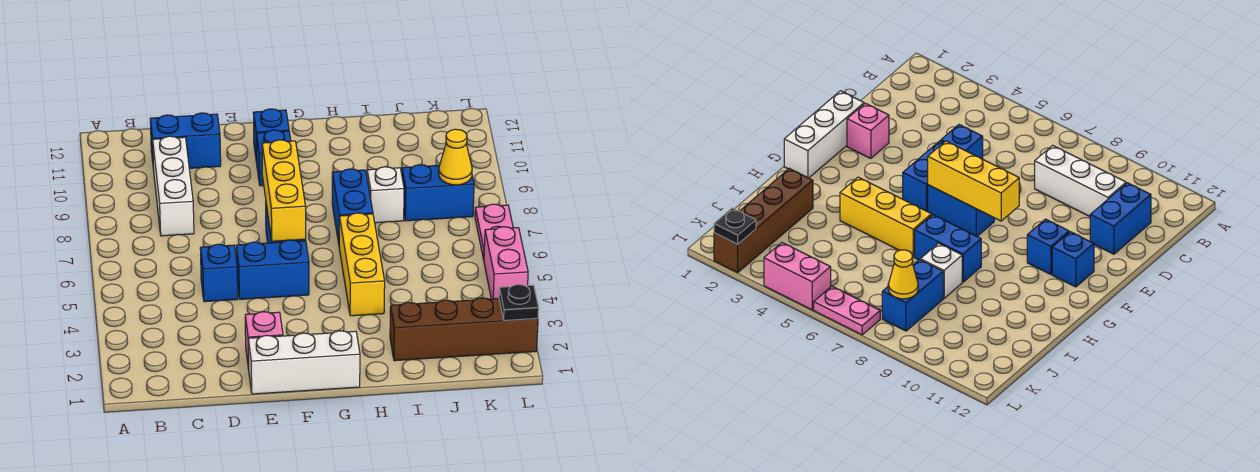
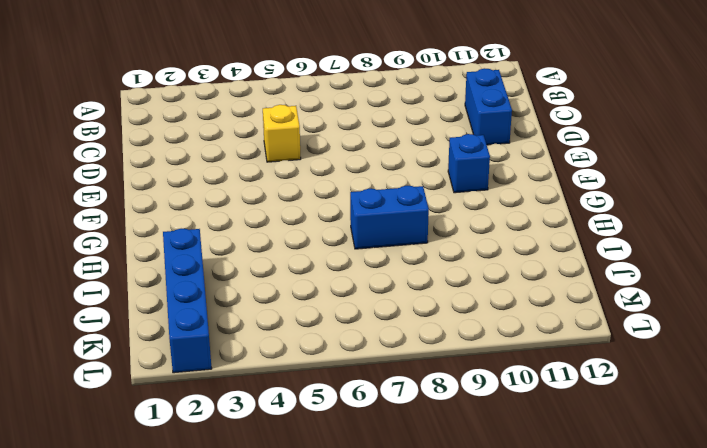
yellow brick D5 level 1 -> blue brick D5 level 1
blue brick I2:L2 level 1 -> brown brick I2:L2 level 1
none -> white brick C8:C10 level 1
none -> white brick E1:G1 level 1
none -> pink brick E2 level 1

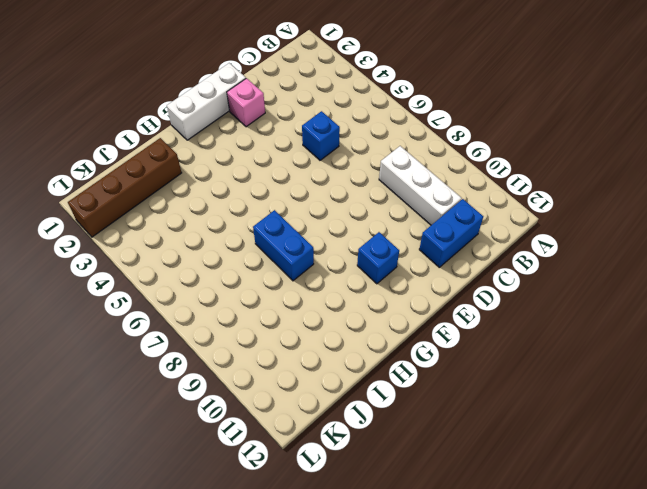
none -> blue brick E5:F5 level 1
none -> blue brick F6:F7 level 1
none -> blue brick F11 level 1

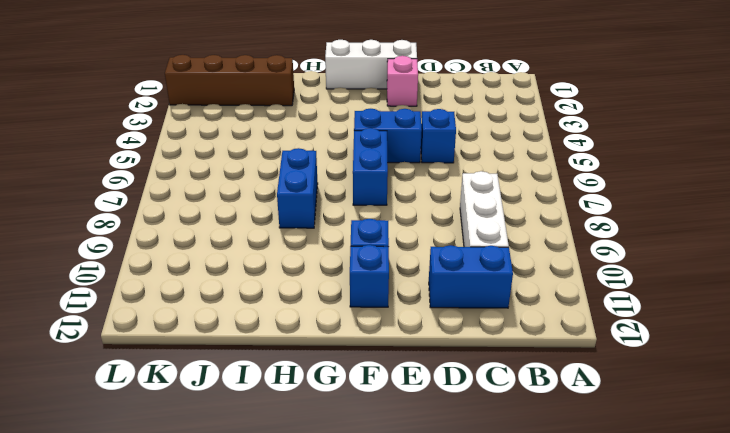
none -> yellow brick H4:H6 level 1
none -> white brick I8 level 1
none -> blue brick J8:K8 level 1

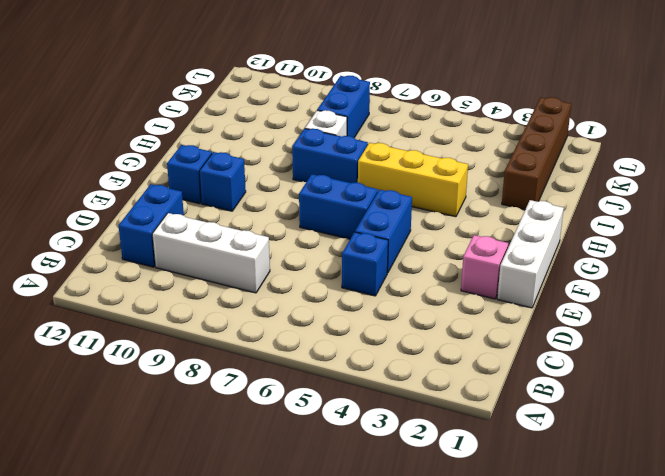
none -> pink brick L4:L5 level 1
none -> pink plate L6:L7 level 1
none -> yellow brick F6:F8 level 2

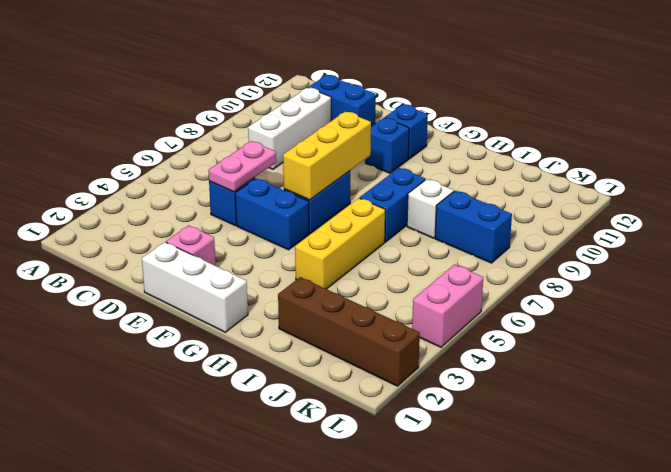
pink plate D5:D6 level 2 -> pink plate L6:L7 level 1
none -> yellow cone K8 level 2
none -> black plate L2 level 2

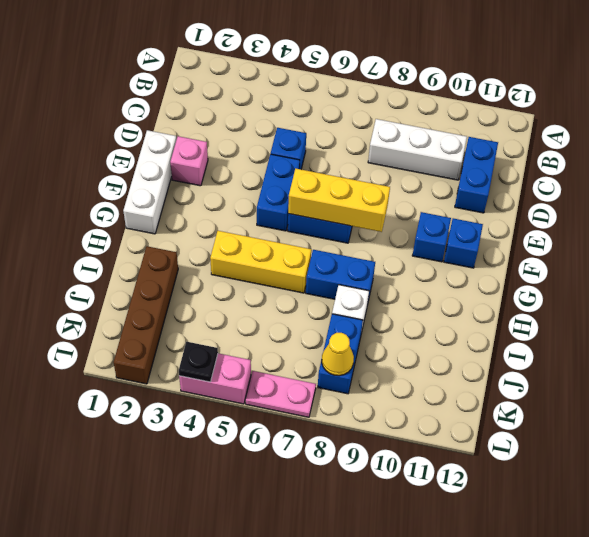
black plate L4 level 2 -> black plate L2 level 2

